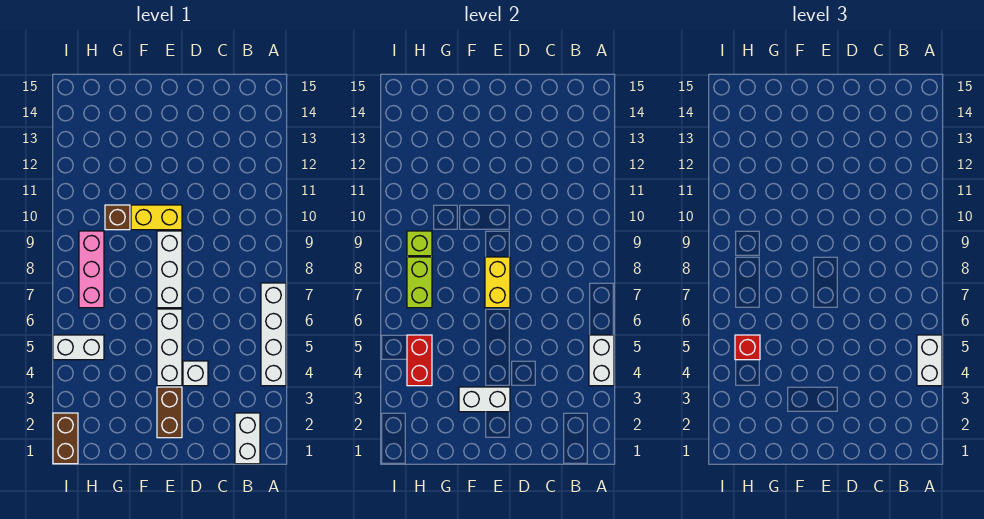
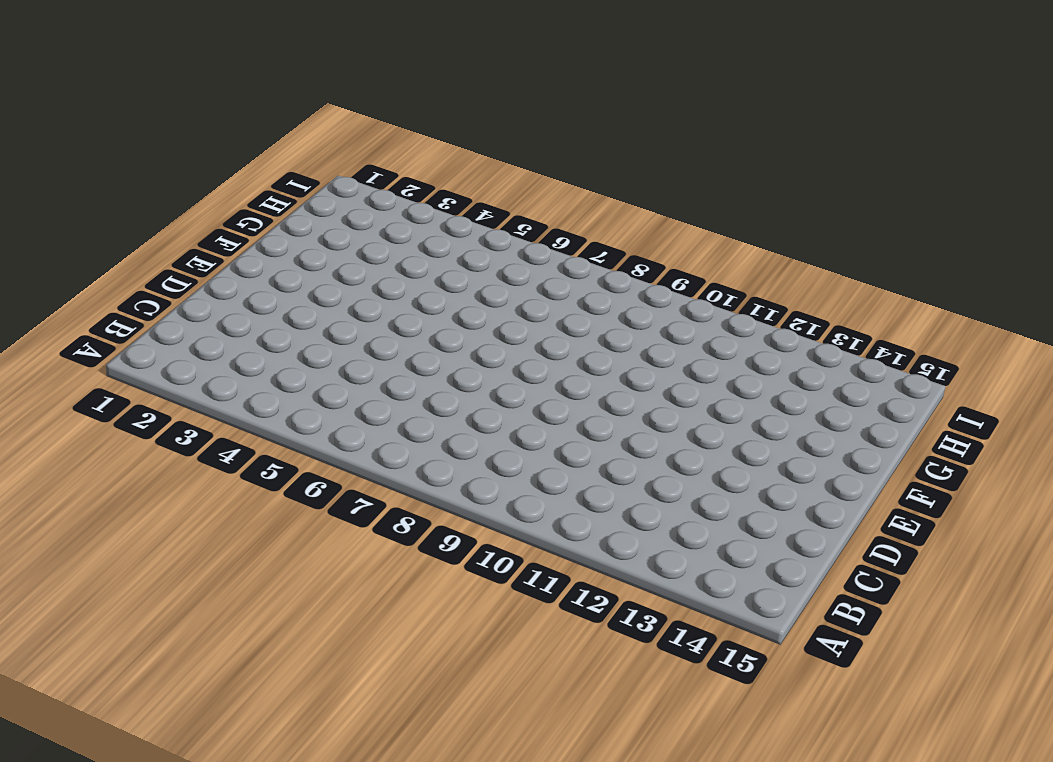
none -> white brick A4:A7 level 1
none -> white brick B1:B2 level 1
none -> white brick D4 level 1

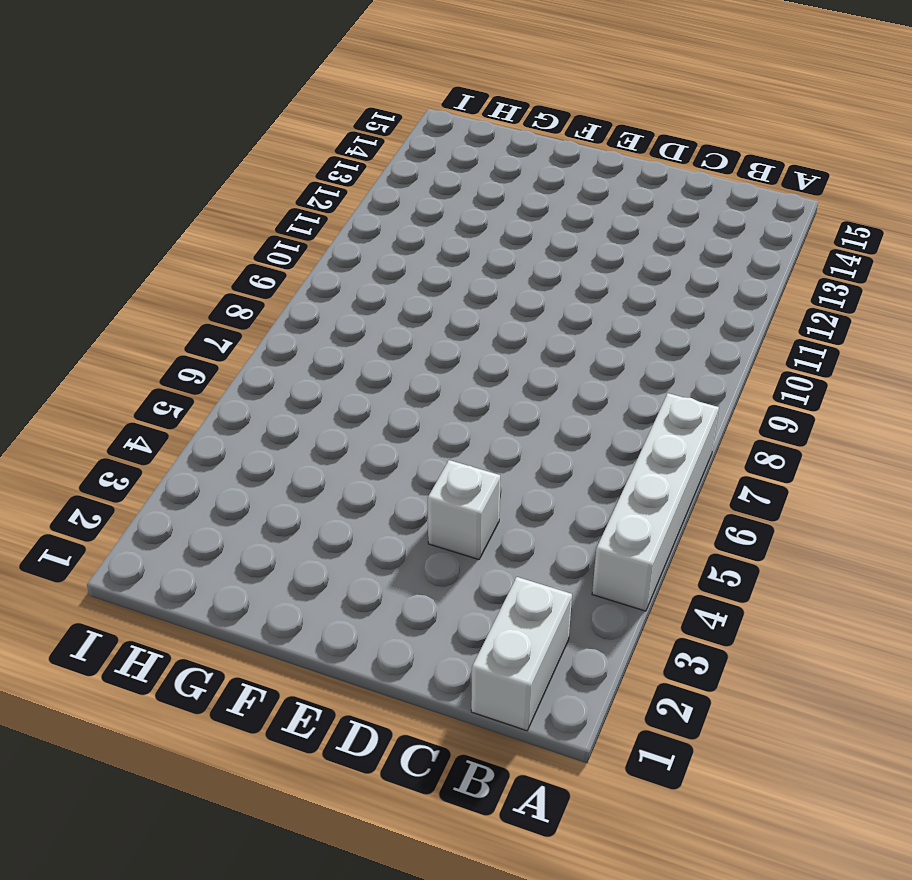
none -> brown brick E2:E3 level 1
none -> white brick E4:E6 level 1
none -> white brick E7:E9 level 1

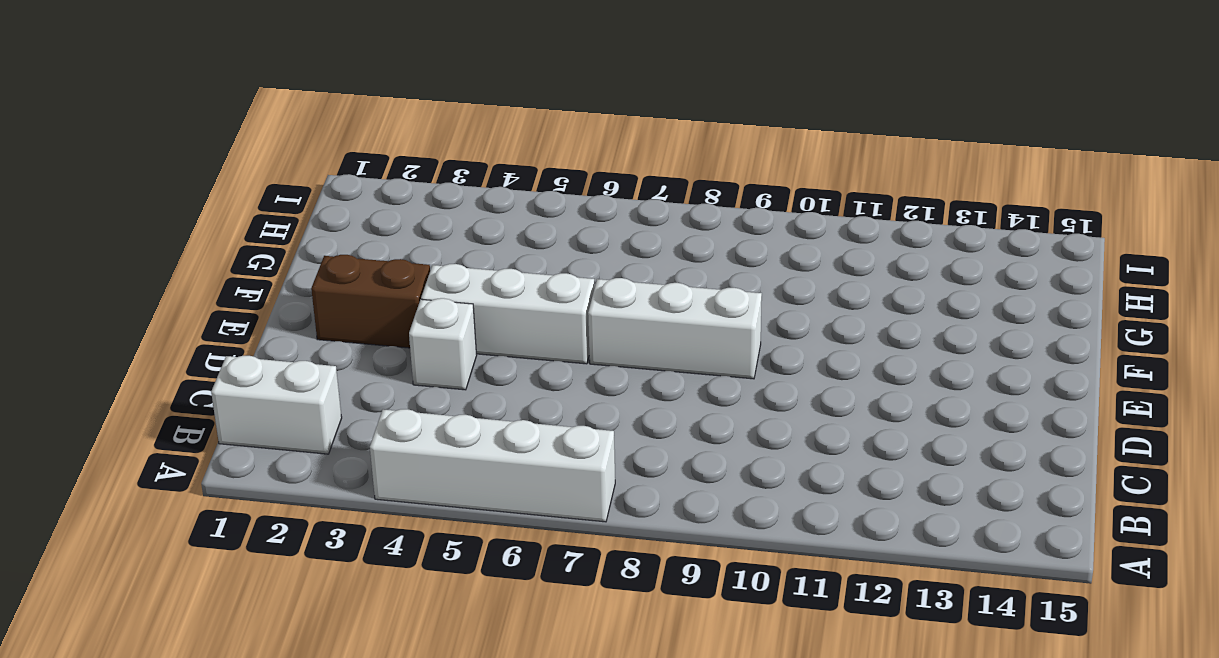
none -> yellow brick E10:F10 level 1
none -> brown brick G10 level 1
none -> white brick H5:I5 level 1

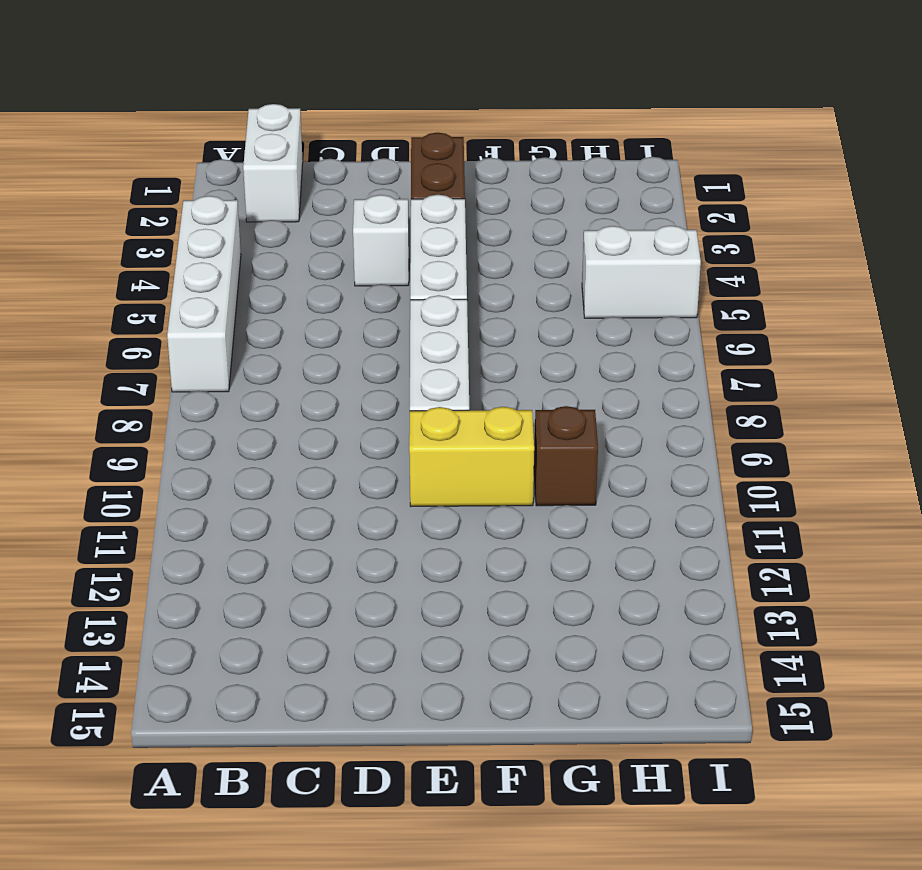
none -> pink brick H7:H9 level 1
none -> brown brick I1:I2 level 1
none -> white brick A4:A5 level 2

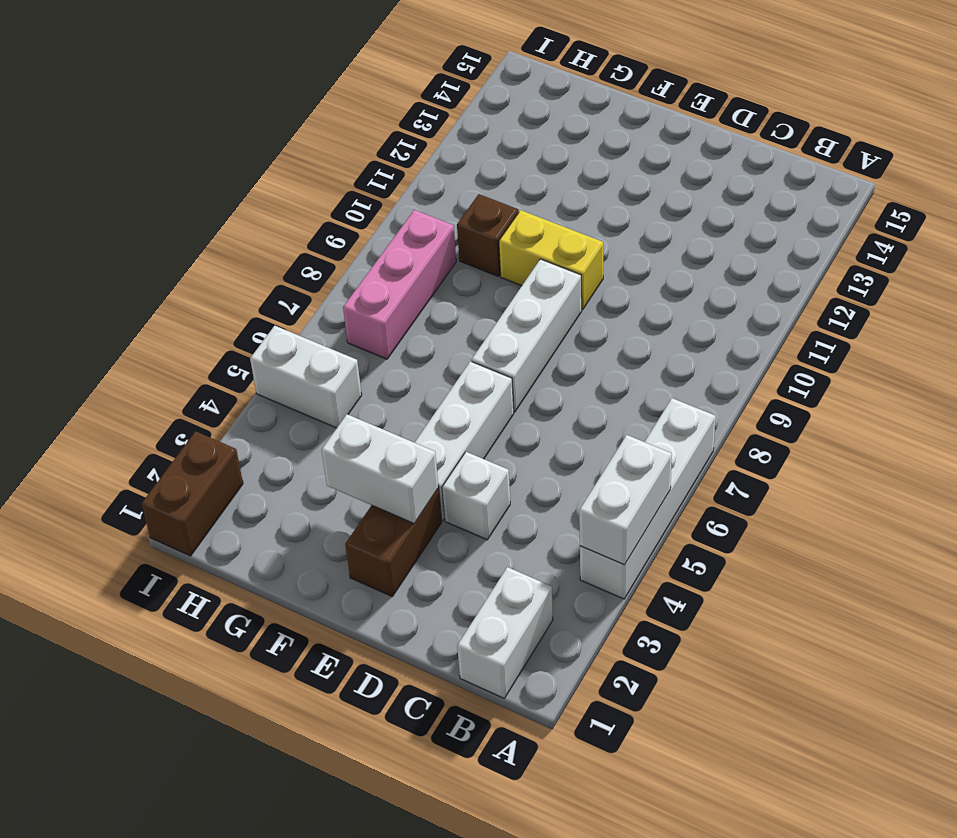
none -> yellow brick E7:E8 level 2
none -> red brick H4:H5 level 2
none -> lime brick H7:H8 level 2

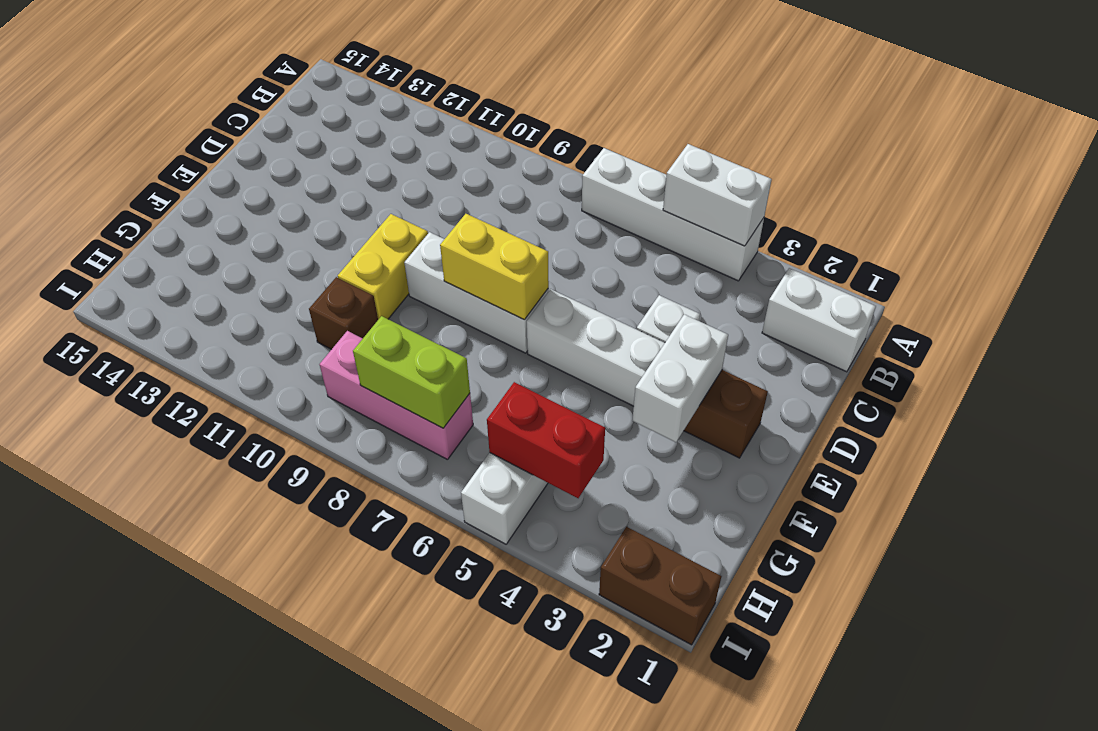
none -> lime brick H9 level 2
none -> white brick A4:A5 level 3
none -> red brick H5 level 3

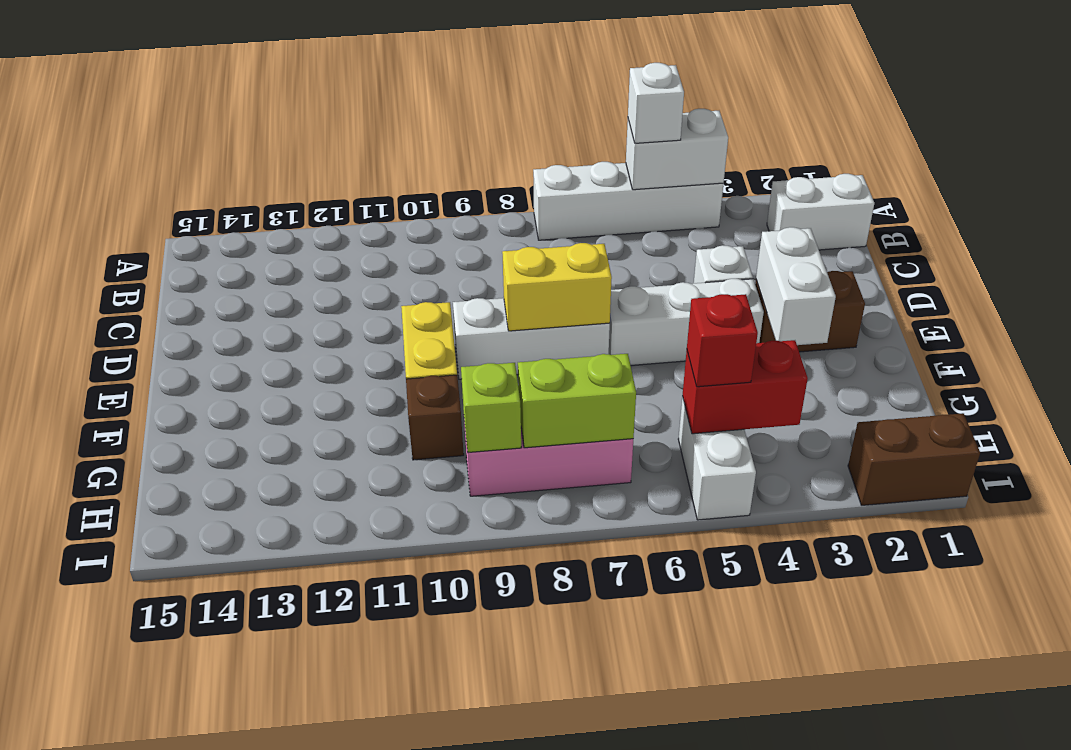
white brick A5 level 3 -> white brick A4:A5 level 3

